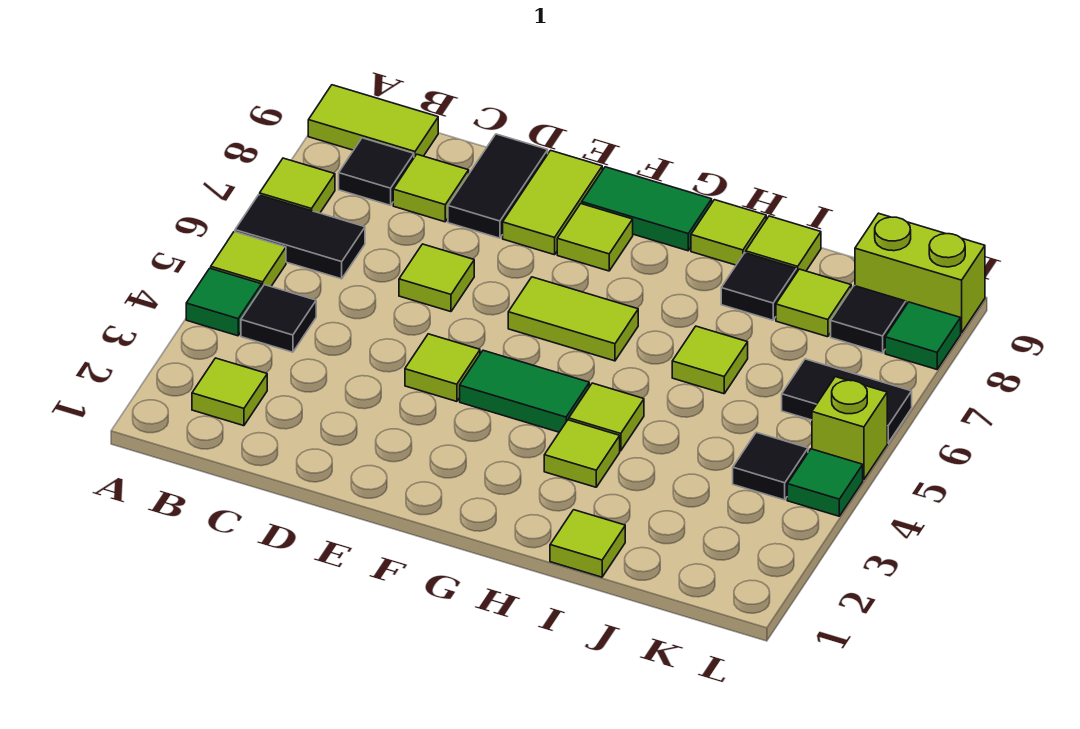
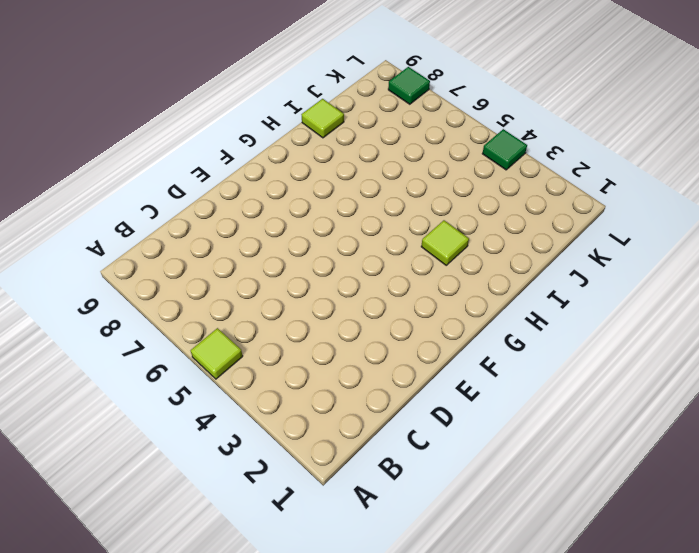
none -> green tile A4 level 1
none -> black tile A6:B6 level 1
none -> lime tile A7 level 1
none -> lime tile A9:B9 level 1

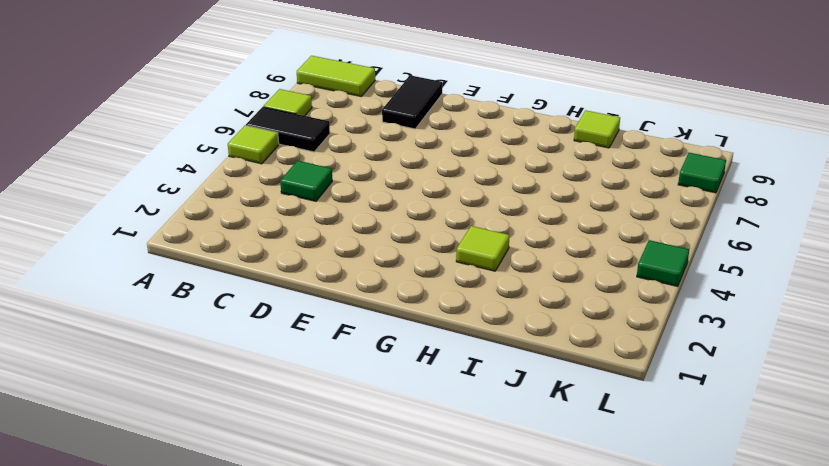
green tile C4 level 1 -> green tile A4 level 1
none -> lime tile B2 level 1
none -> black tile B4 level 1
none -> black tile B8 level 1
none -> lime tile C8 level 1

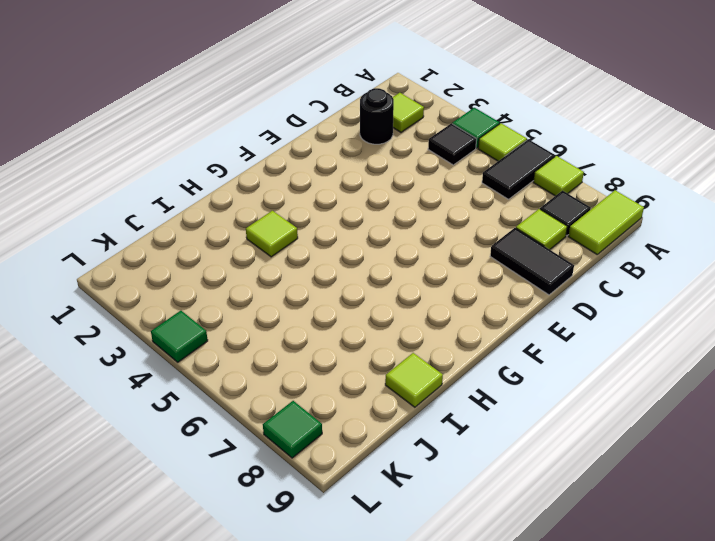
black round brick C2 level 1 -> none
none -> lime tile D6 level 1
none -> lime tile E4 level 1
none -> lime tile E8:E9 level 1
none -> green tile F4:G4 level 1

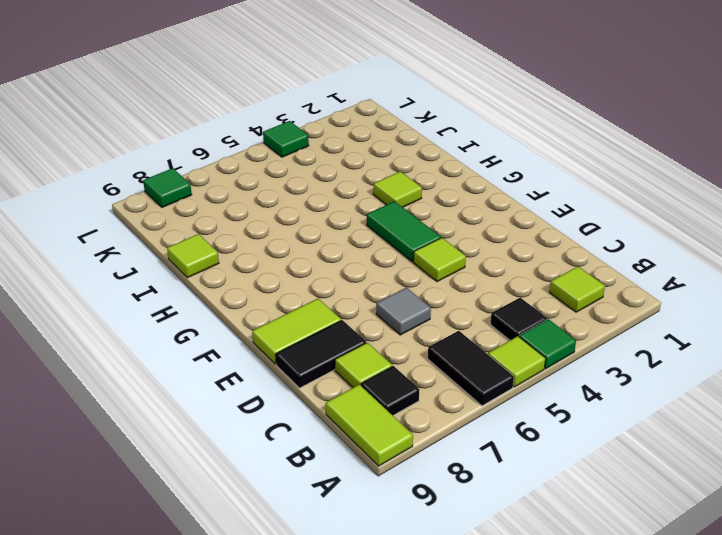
grey tile D6 level 1 -> lime tile D6 level 1
none -> lime tile A7 level 1
none -> lime tile F6:G6 level 1
none -> lime tile F8 level 1
none -> green tile F9:G9 level 1

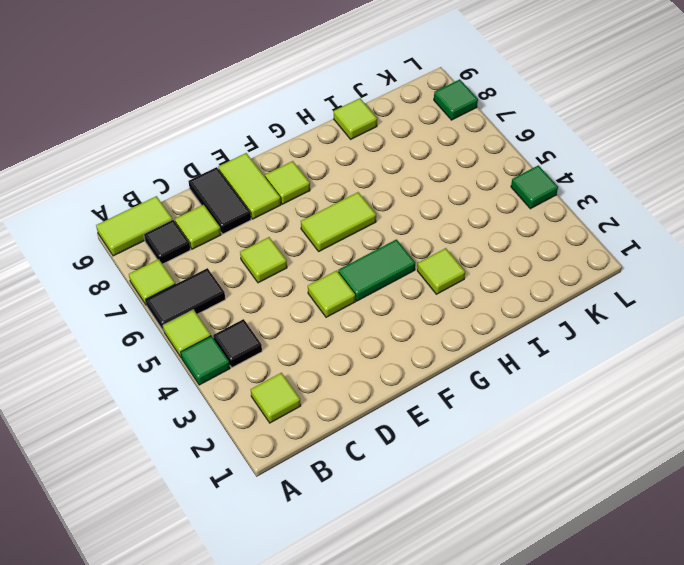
none -> green tile F9:G9 level 1
none -> lime tile H4 level 1
none -> lime tile H9 level 1
none -> lime tile I1 level 1

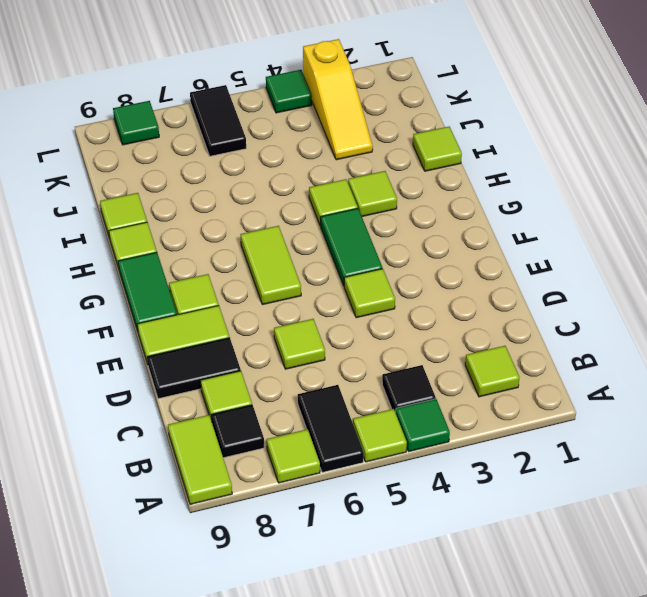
yellow slope J3:L3 level 1 top L -> none
none -> lime tile I6 level 1
none -> black tile I8 level 1
none -> lime tile J8 level 1
none -> black tile K4 level 1

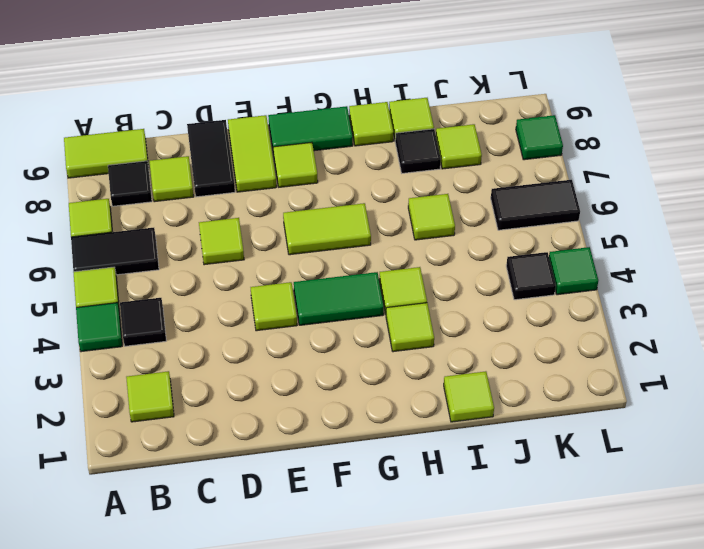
none -> black tile K8 level 1
none -> lime brick K9:L9 level 1
none -> lime brick L5 level 1

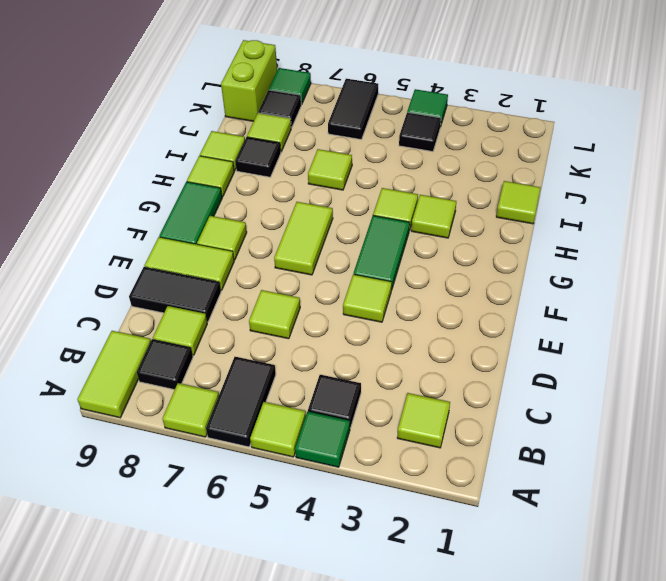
none -> lime brick L5 level 1

